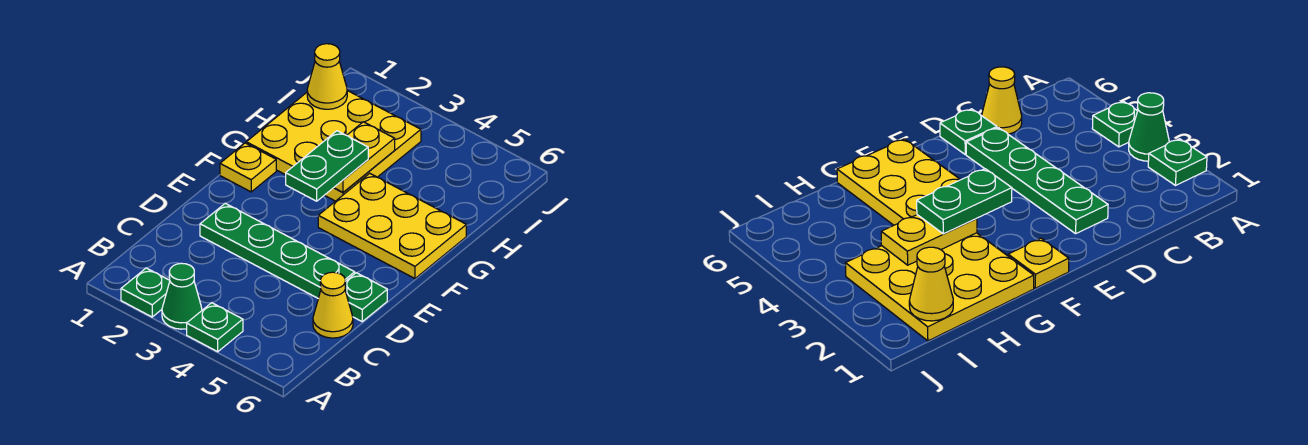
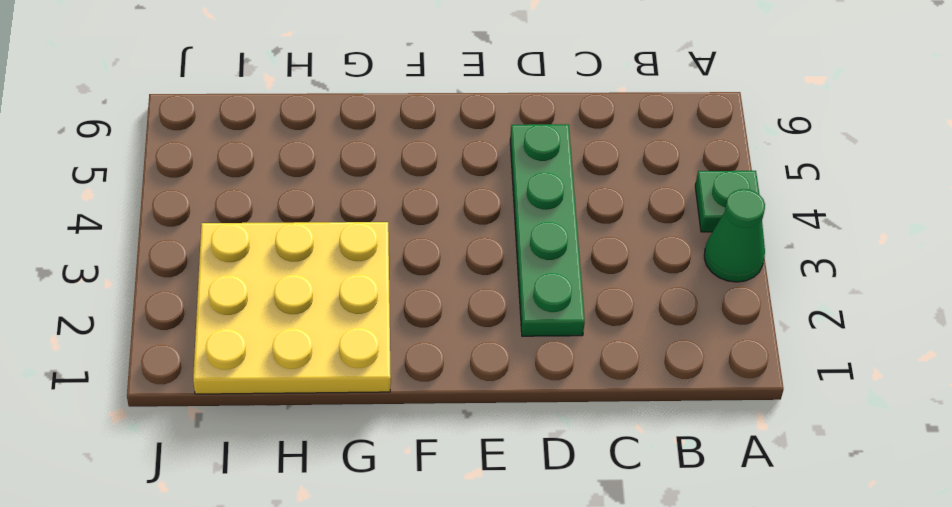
none -> green plate A2 level 1
none -> yellow cone C6 level 1
none -> green plate D6 level 1

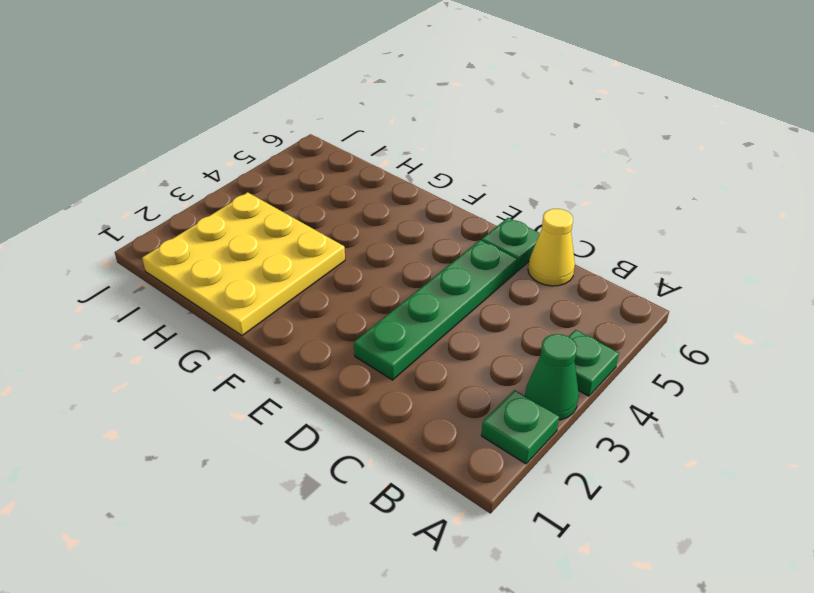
none -> yellow plate F1 level 1
none -> yellow plate F4:G6 level 1
none -> yellow plate G3:H3 level 2

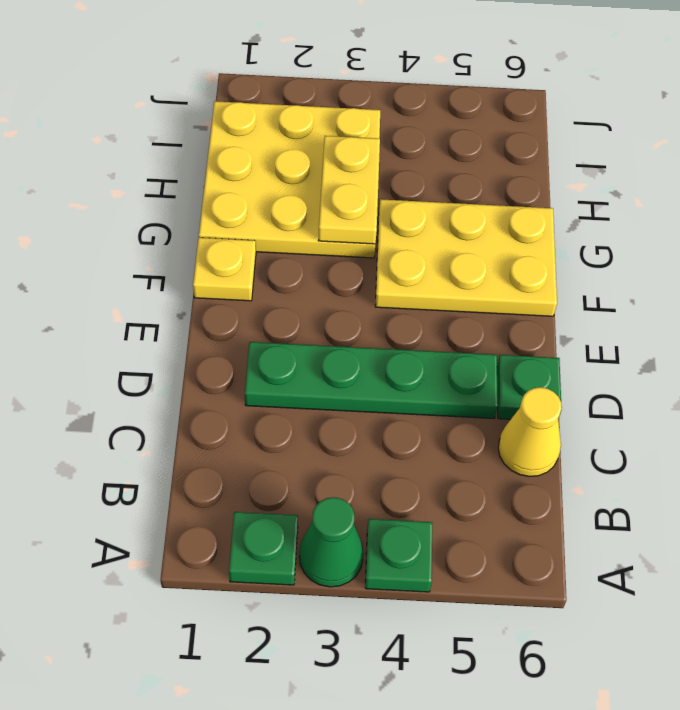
none -> yellow cone I1 level 2
none -> green plate F3:G3 level 3

